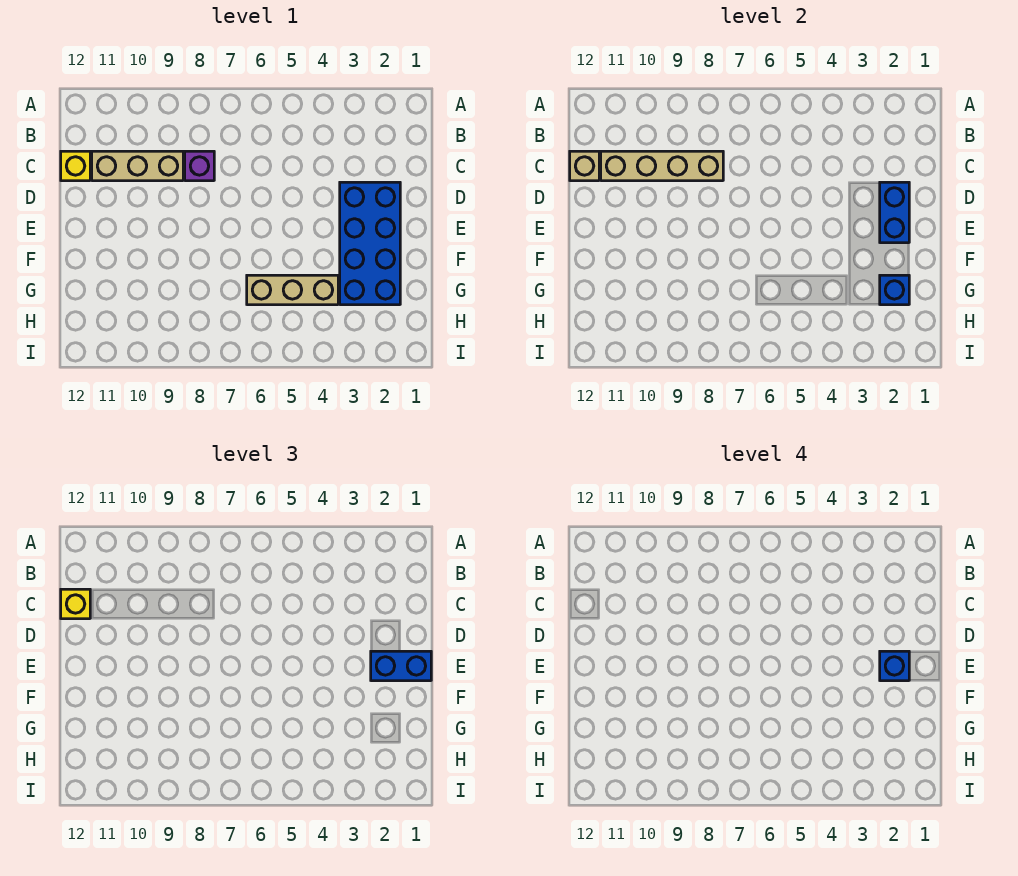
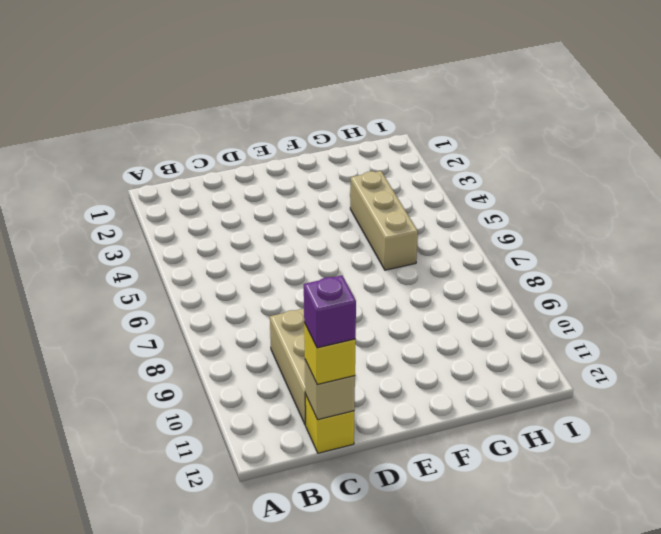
purple brick C12 level 4 -> purple brick C8 level 1
none -> blue brick D2:G3 level 1
none -> tan brick C8:C11 level 2
none -> blue brick D2:E2 level 2

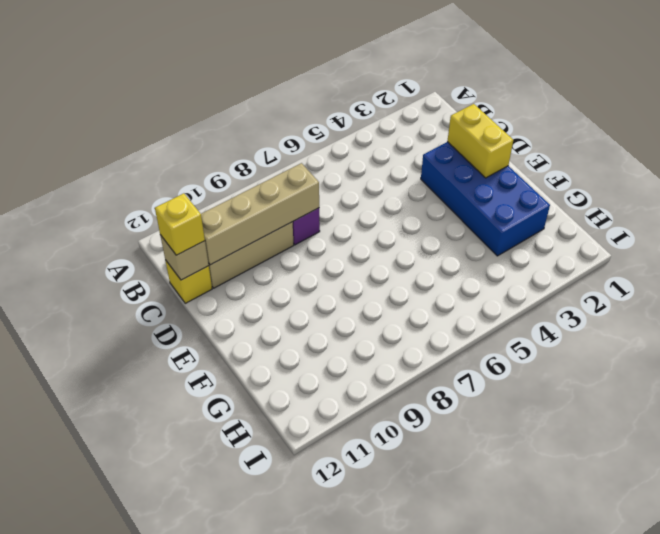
yellow brick D2:E2 level 2 -> blue brick D2:E2 level 2
none -> tan brick G4:G6 level 1
none -> blue brick G2 level 2
none -> blue brick E1:E2 level 3

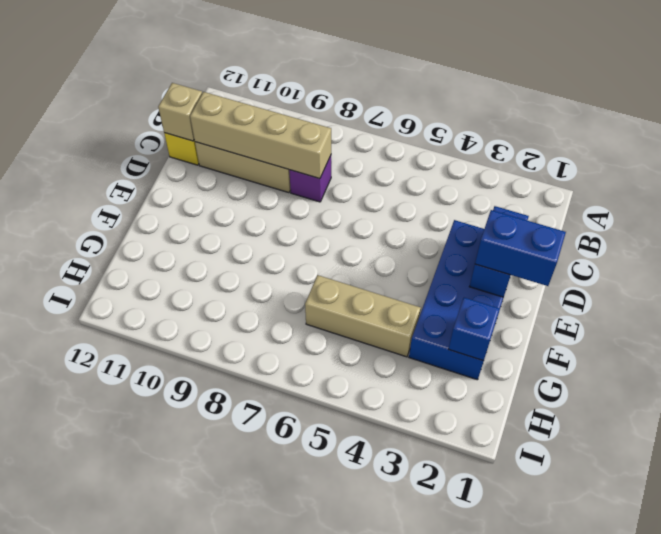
none -> yellow brick C12 level 3
none -> blue brick E2 level 4

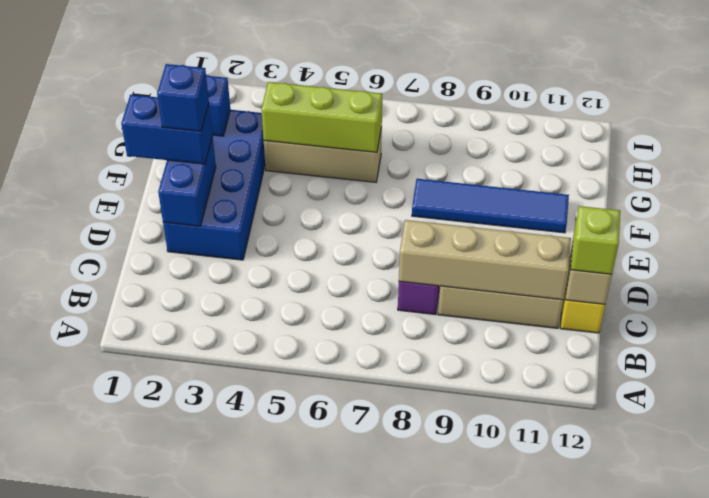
lime brick C12 level 3 -> yellow brick C12 level 3
blue tile F8:F11 level 1 -> none
lime brick G4:G6 level 2 -> none

